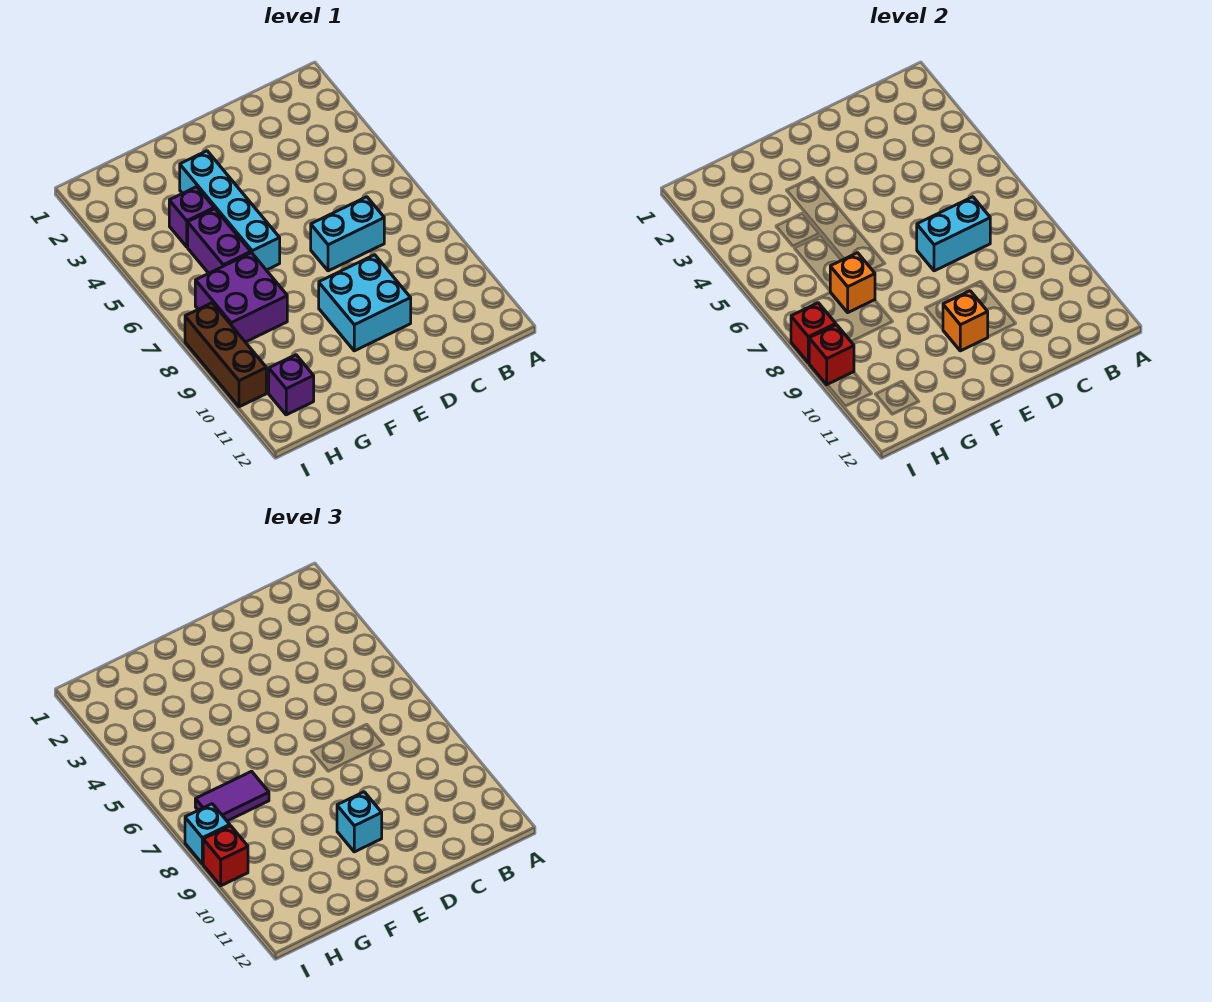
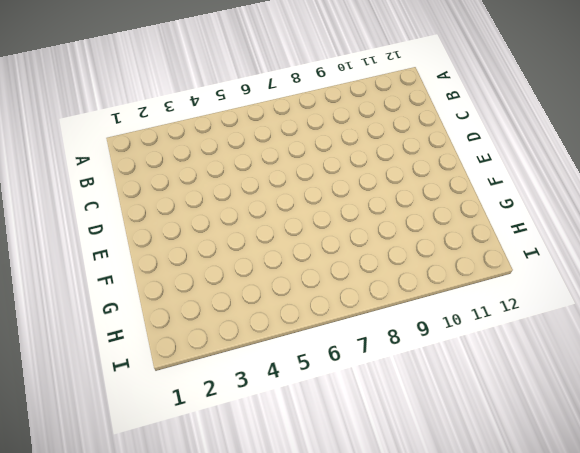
none -> cyan brick C7:D7 level 1
none -> cyan brick D9:E10 level 1
none -> cyan brick F3:F6 level 1

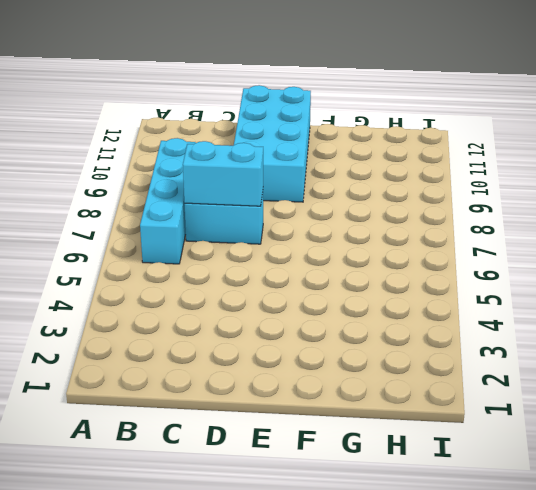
cyan brick B6:B9 level 1 -> cyan brick F3:F6 level 1
cyan brick D9:E12 level 1 -> cyan brick D9:E10 level 1
none -> purple brick G4 level 1
none -> purple brick G5:G6 level 1
none -> purple brick G7:H8 level 1

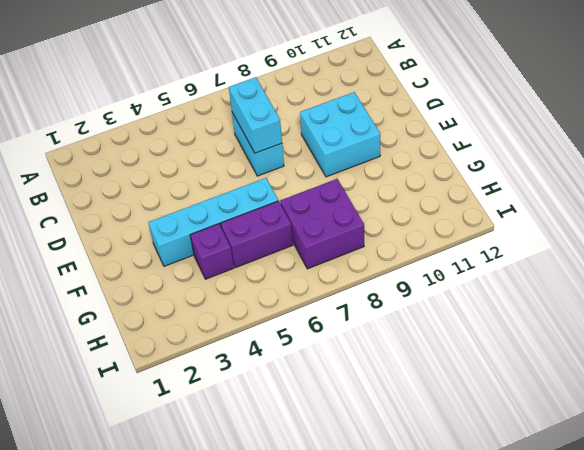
none -> purple brick H11 level 1
none -> brown brick I8:I10 level 1
none -> orange brick E10 level 2

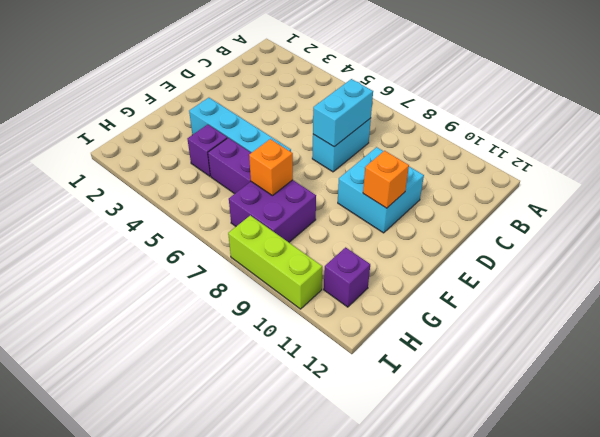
lime brick I8:I10 level 1 -> brown brick I8:I10 level 1
none -> red brick I8 level 2
none -> red brick I9 level 2
none -> cyan brick E10 level 3

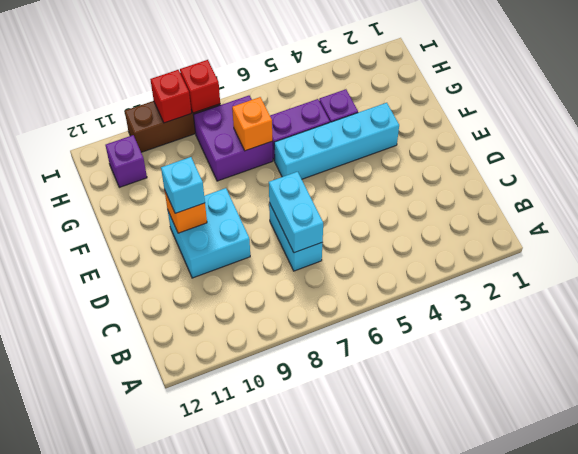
none -> purple tile G7:H7 level 3
none -> cyan brick I8 level 3
none -> red brick I9 level 3

